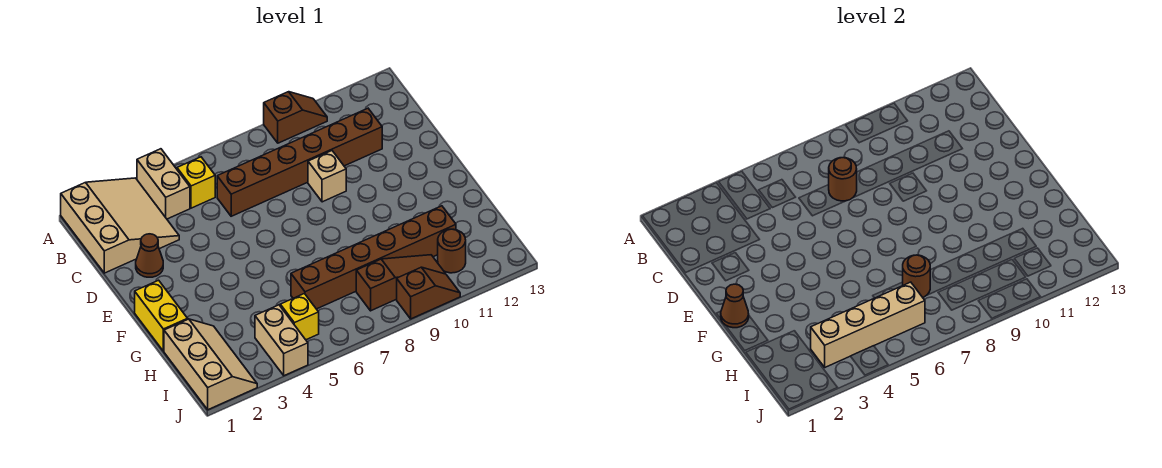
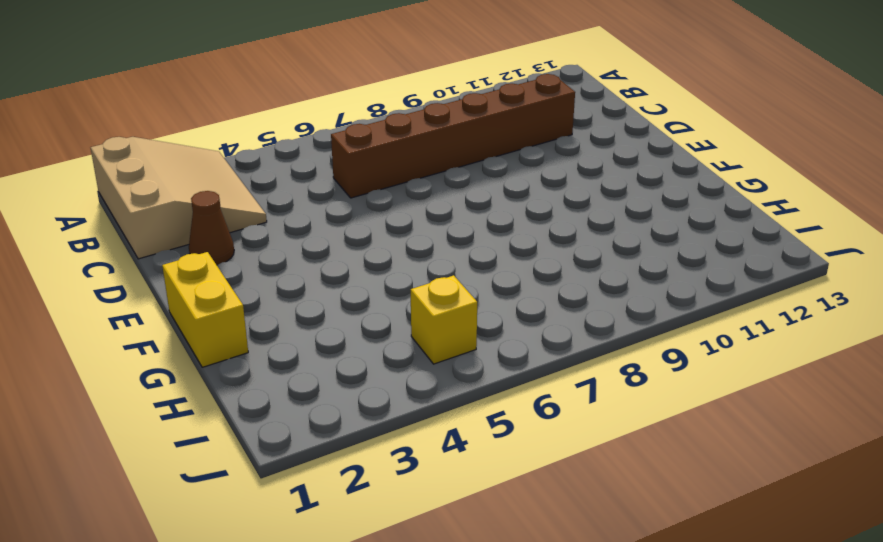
none -> tan brick A4:B4 level 1
none -> brown slope A9:A10 level 1 top 9
none -> yellow brick B5 level 1

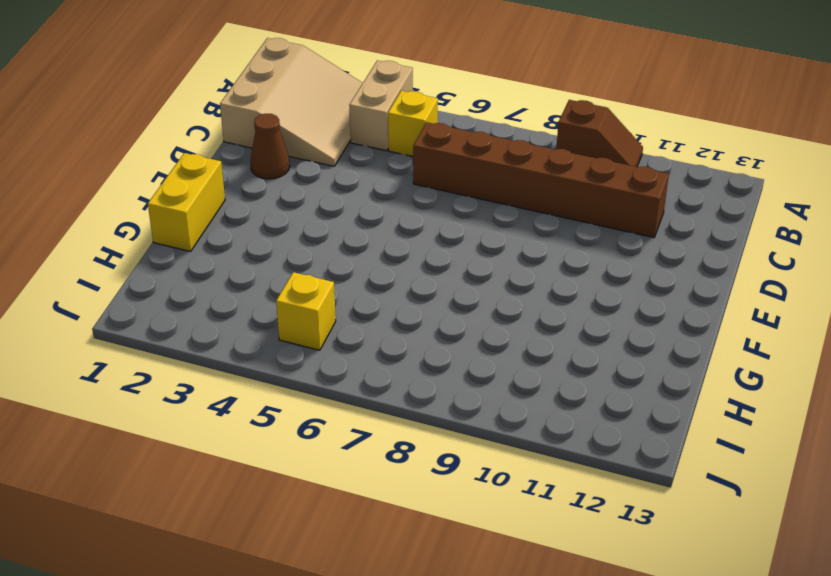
none -> tan brick D9 level 1
none -> tan slope H1:J2 level 1 top 1
none -> brown brick H6:H11 level 1

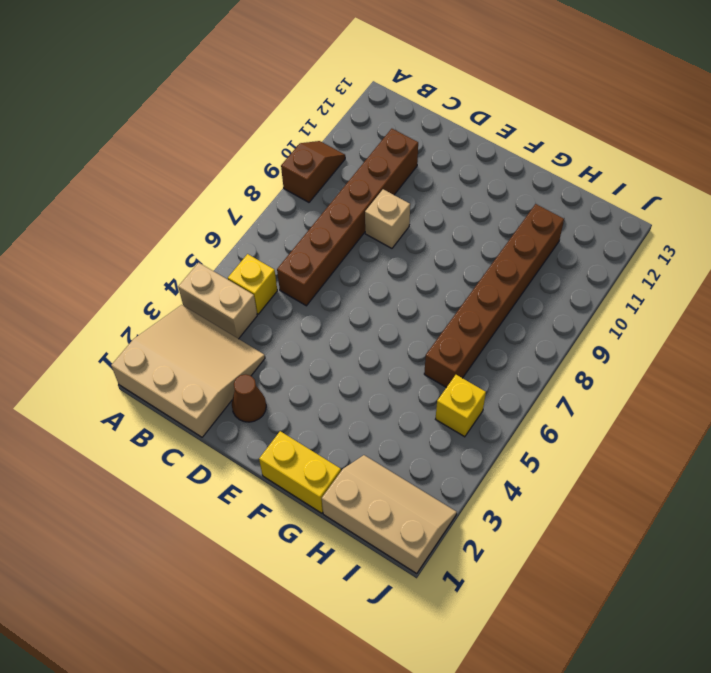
none -> tan brick I4:J4 level 1
none -> brown slope I8:I10 level 1 top 8
none -> brown round brick I11 level 1

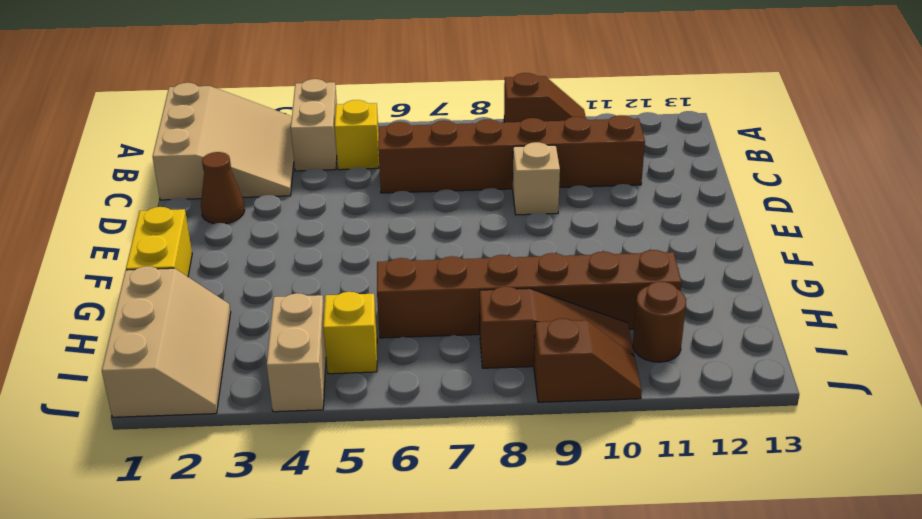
none -> brown round brick C7 level 2
none -> brown cone F1 level 2
none -> brown round brick H7 level 2

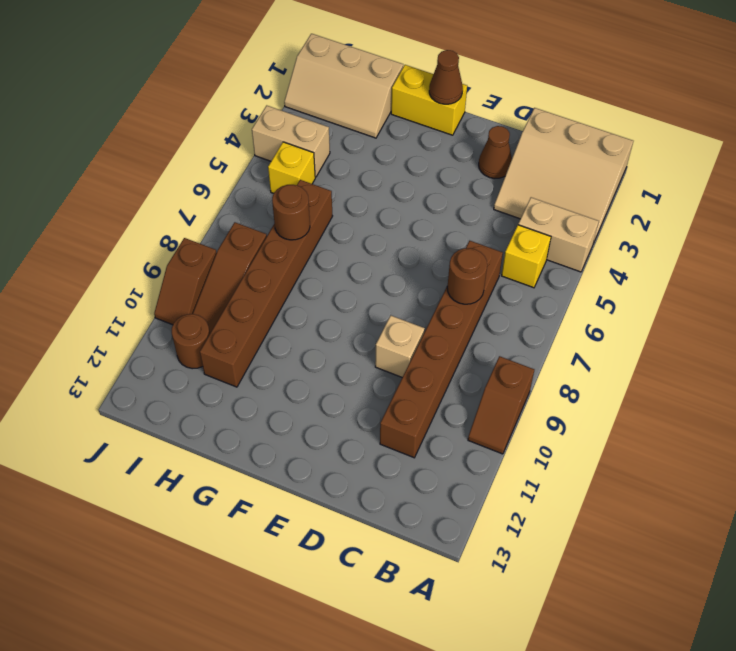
none -> tan brick I3:I6 level 2

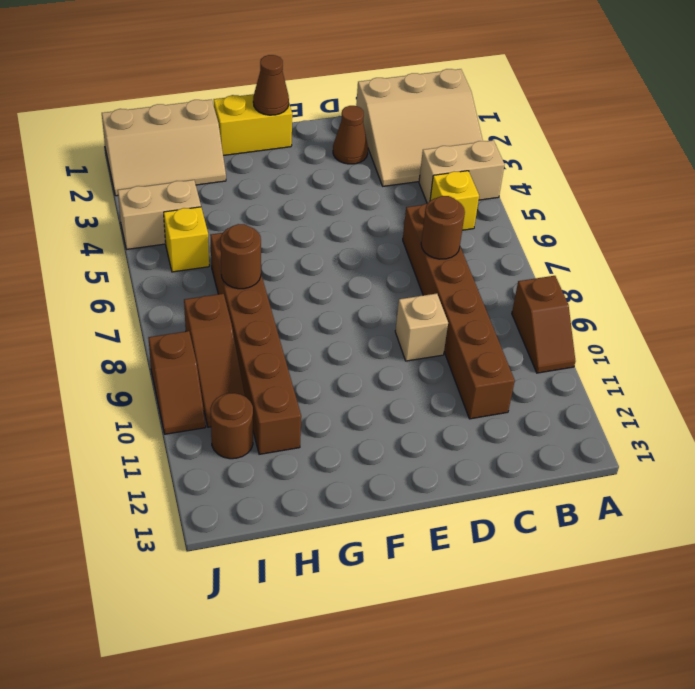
none -> tan brick I3:I6 level 2

